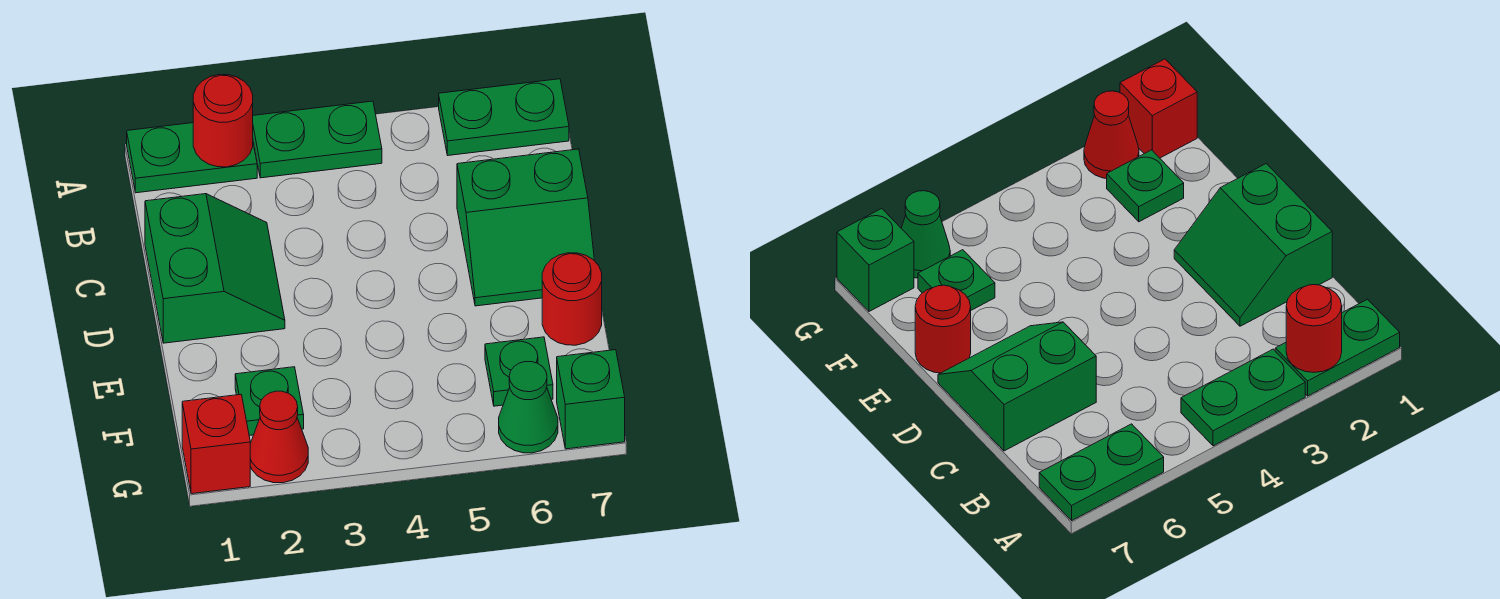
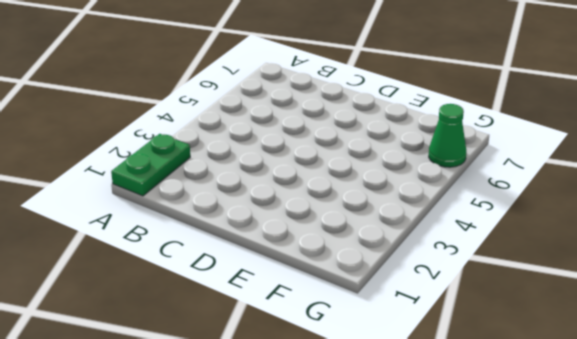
none -> green plate A3:A4 level 1
none -> green plate A6:A7 level 1
none -> green slope C1:D2 level 1 top 1

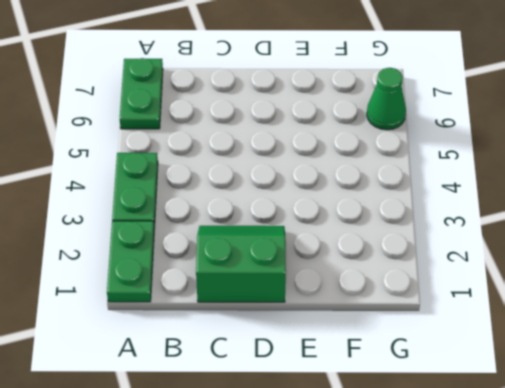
none -> green slope C6:D7 level 1 top C
none -> red round brick E7 level 1
none -> green plate F2 level 1

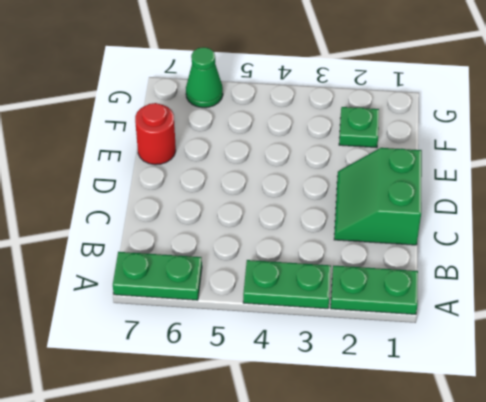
none -> green slope C6:D7 level 1 top C
none -> green plate F6 level 1
none -> red brick G1 level 1

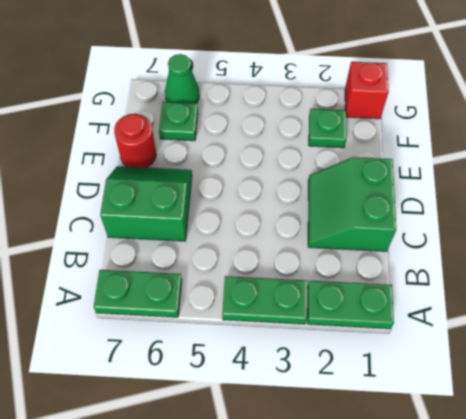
none -> red cone G2 level 1
none -> green brick G7 level 1
none -> red round brick A2 level 2

